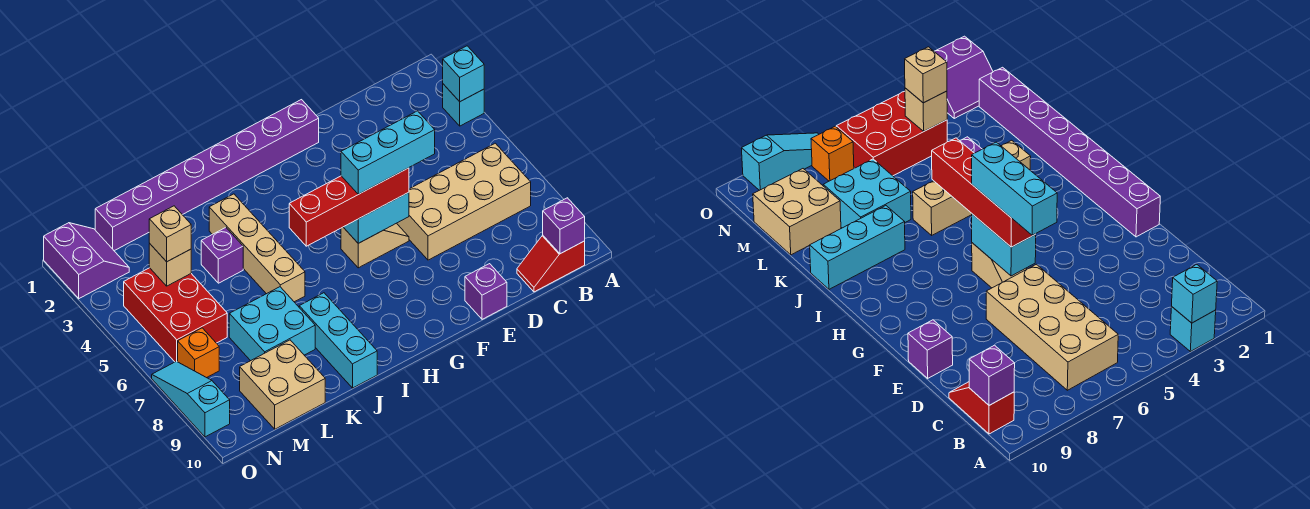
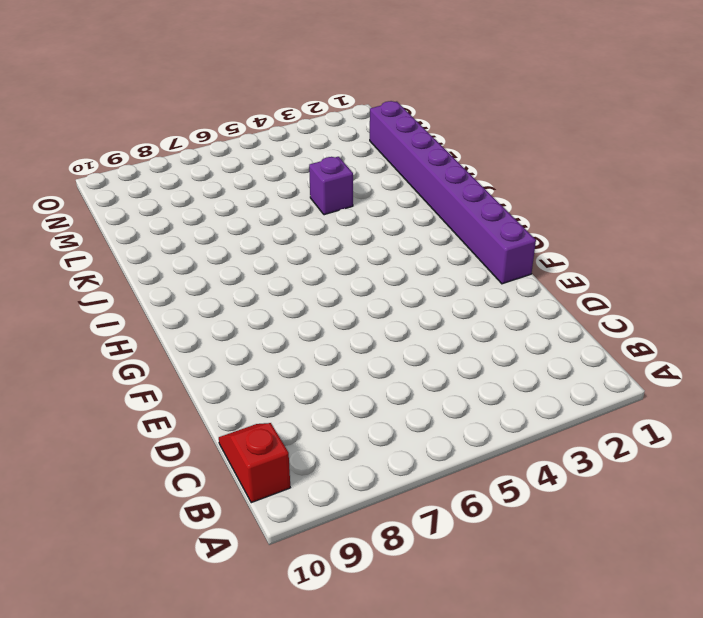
none -> cyan brick A3 level 1
none -> tan brick B6:E7 level 1
none -> purple brick E10 level 1

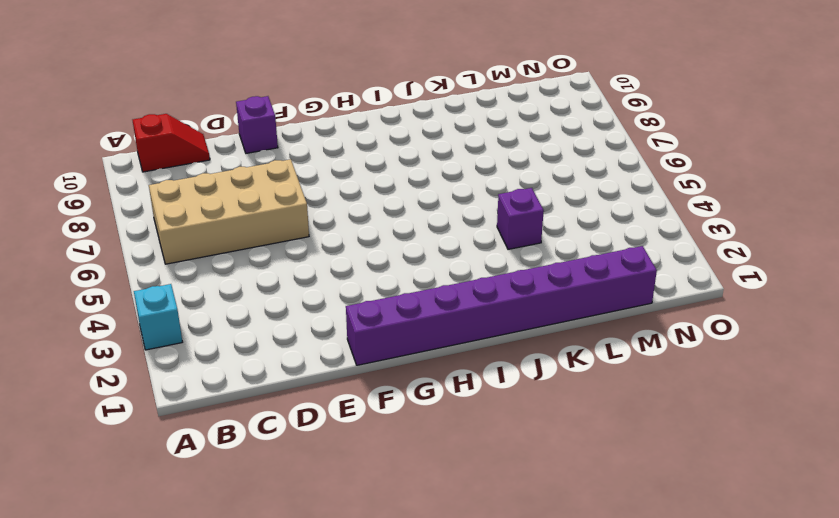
none -> tan slope F6:G6 level 1 top G
none -> tan brick J3:J6 level 1
none -> cyan brick J8:J10 level 1

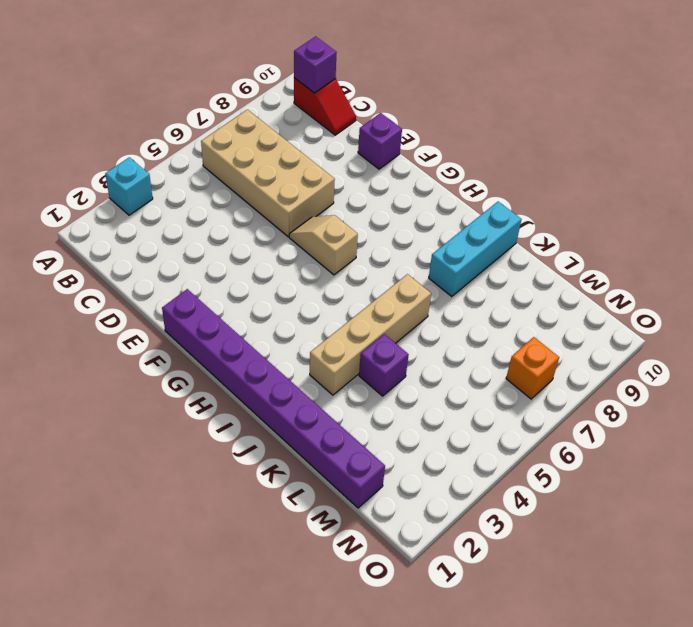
none -> cyan brick K7:L8 level 1
none -> tan brick L9:M10 level 1
none -> red brick M4:N6 level 1

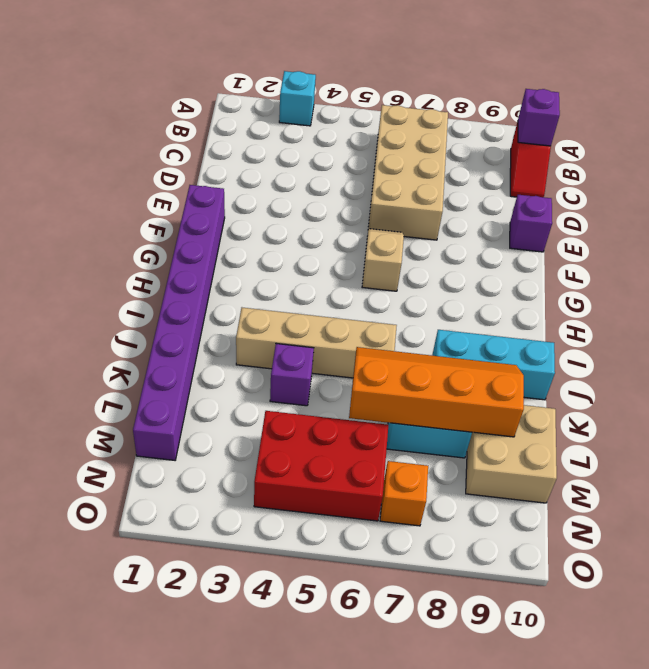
orange slope K6:L9 level 2 top L -> none
none -> purple slope N1:O2 level 1 top O
none -> cyan slope O7:O9 level 1 top 9
none -> cyan brick A3 level 2

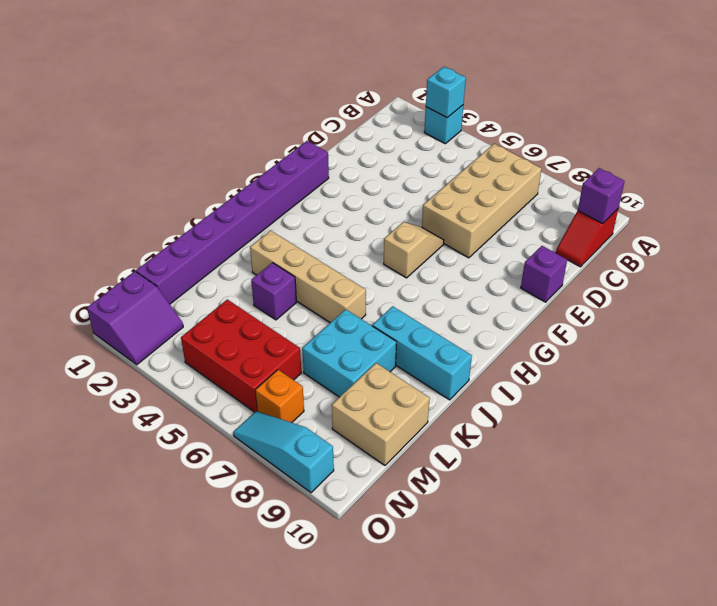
purple slope N1:O2 level 1 top 1 -> purple slope N1:O2 level 1 top O
none -> cyan brick F6:G6 level 2
none -> tan brick M4 level 2
none -> red brick F6:I6 level 3

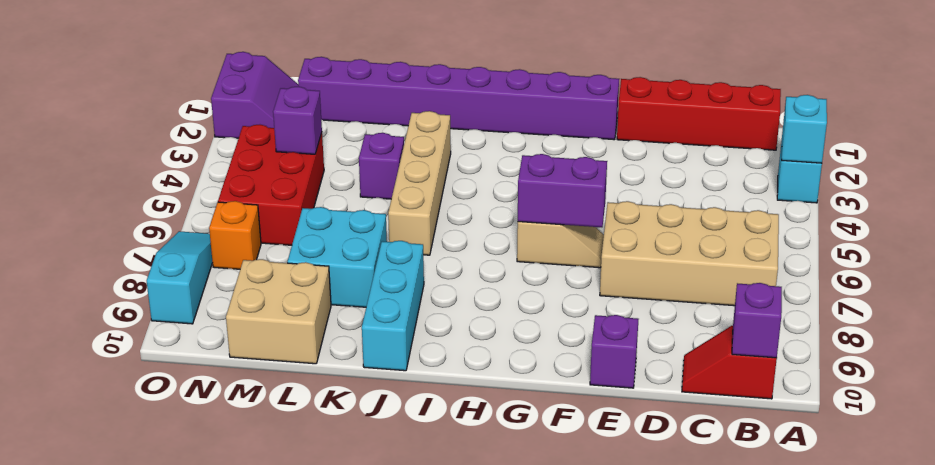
red brick B1:E1 level 1 -> red brick F6:I6 level 3
purple brick F6:G6 level 2 -> cyan brick F6:G6 level 2
purple brick M4 level 2 -> tan brick M4 level 2
none -> tan brick M4 level 3
none -> cyan brick E6:G6 level 4

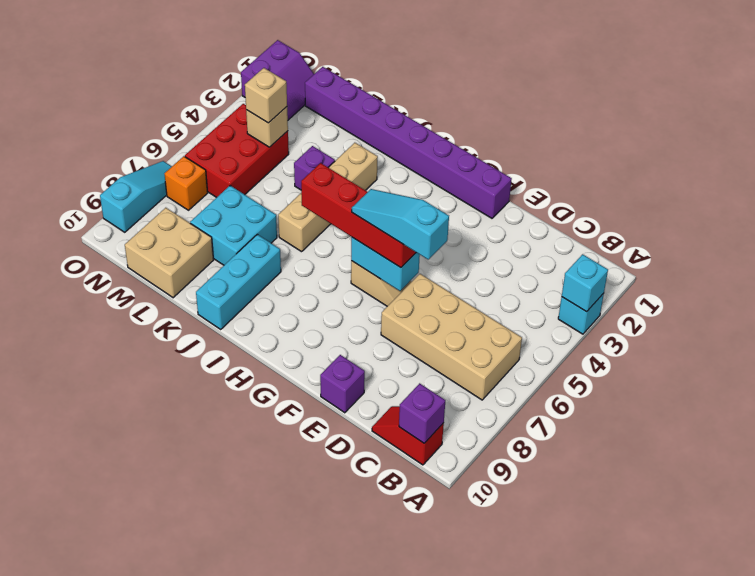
cyan slope E6:G6 level 4 top E -> cyan brick E6:G6 level 4

